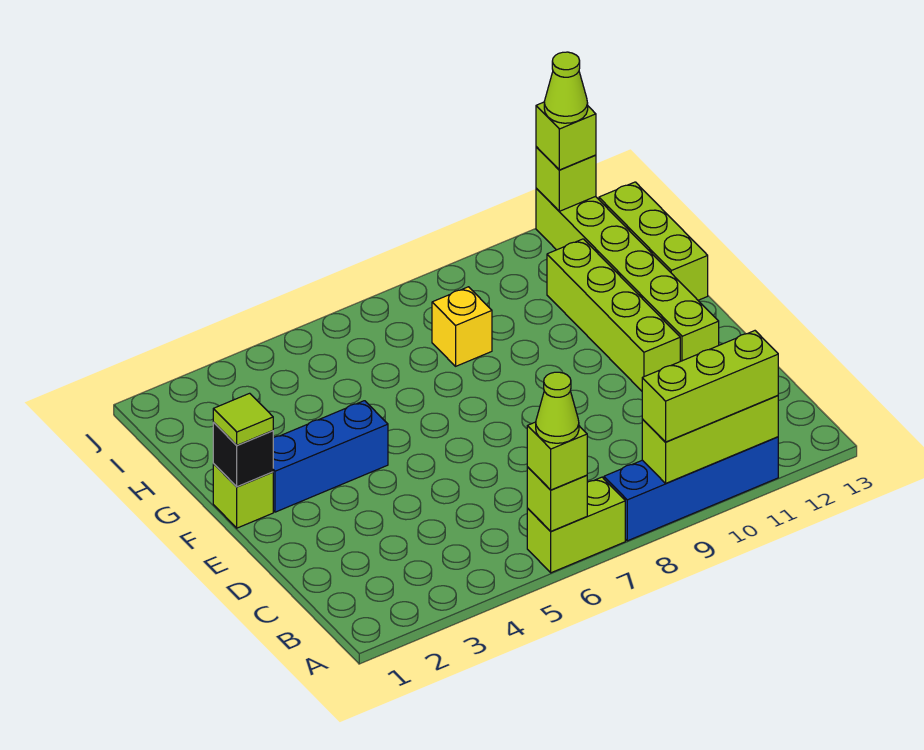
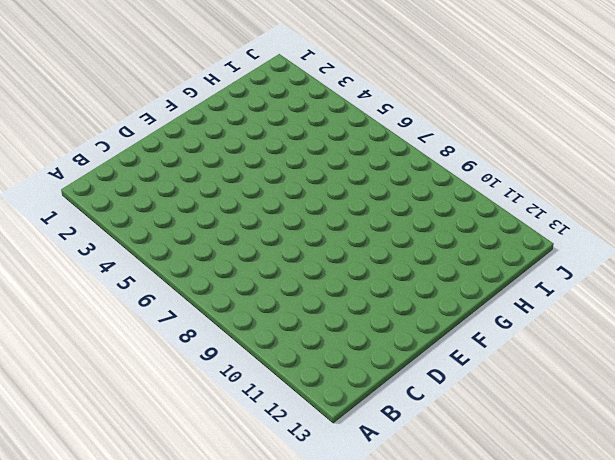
none -> lime brick A6:A7 level 1
none -> blue brick A8:A11 level 1
none -> lime brick E11:H11 level 1

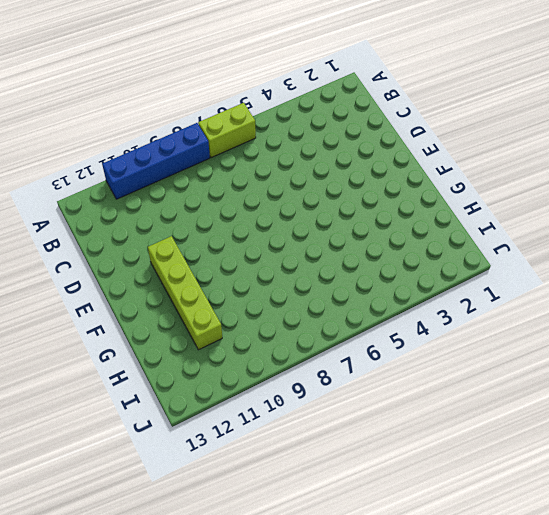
none -> lime brick E12:J12 level 1
none -> lime brick F1 level 1
none -> blue brick F2:F4 level 1

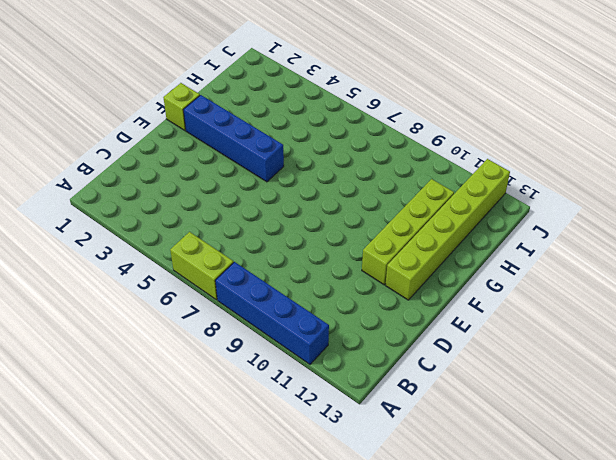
blue brick F2:F5 level 1 -> blue brick F2:F4 level 1
none -> lime brick G13:I13 level 1
none -> yellow brick H8 level 1
none -> lime brick A6 level 2

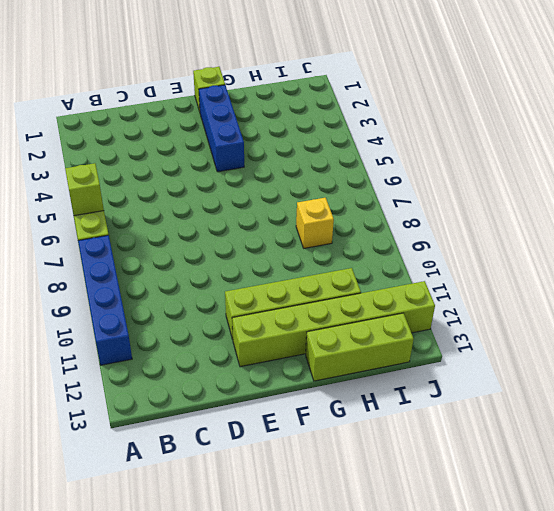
none -> lime brick A9:A11 level 2
none -> black brick F1 level 2
none -> lime brick J12 level 2

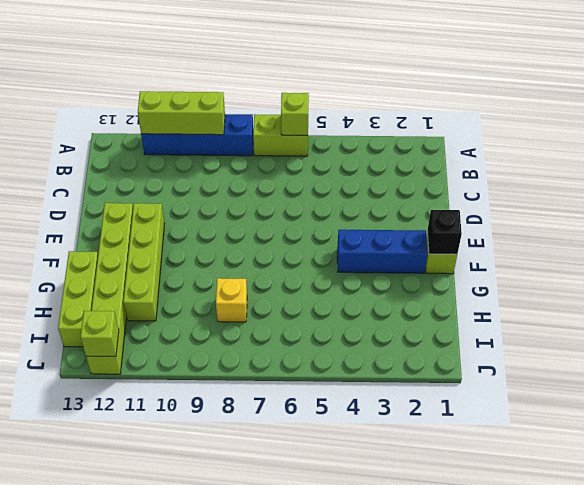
none -> lime brick A6 level 3
none -> lime brick A9:A11 level 3
none -> lime tile F1 level 3

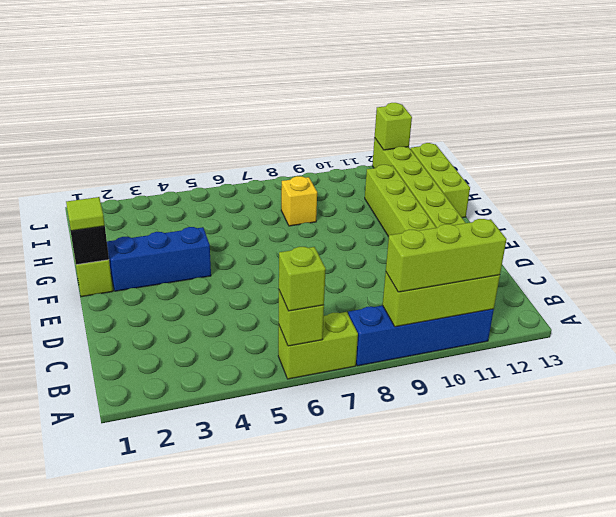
none -> lime brick J12 level 3
none -> lime cone A6 level 4
none -> lime cone J12 level 4

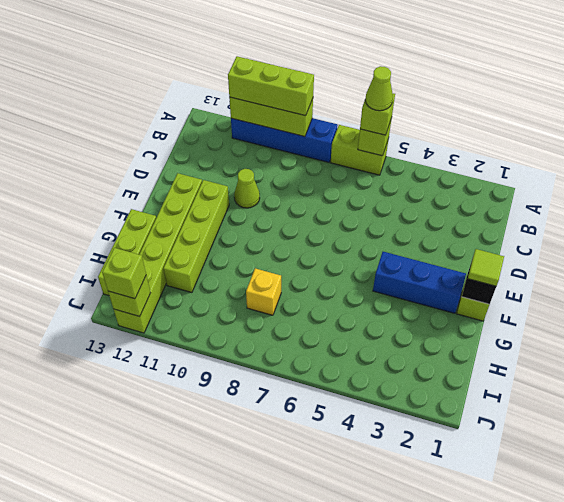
lime cone D10 level 1 -> lime cone J12 level 4

